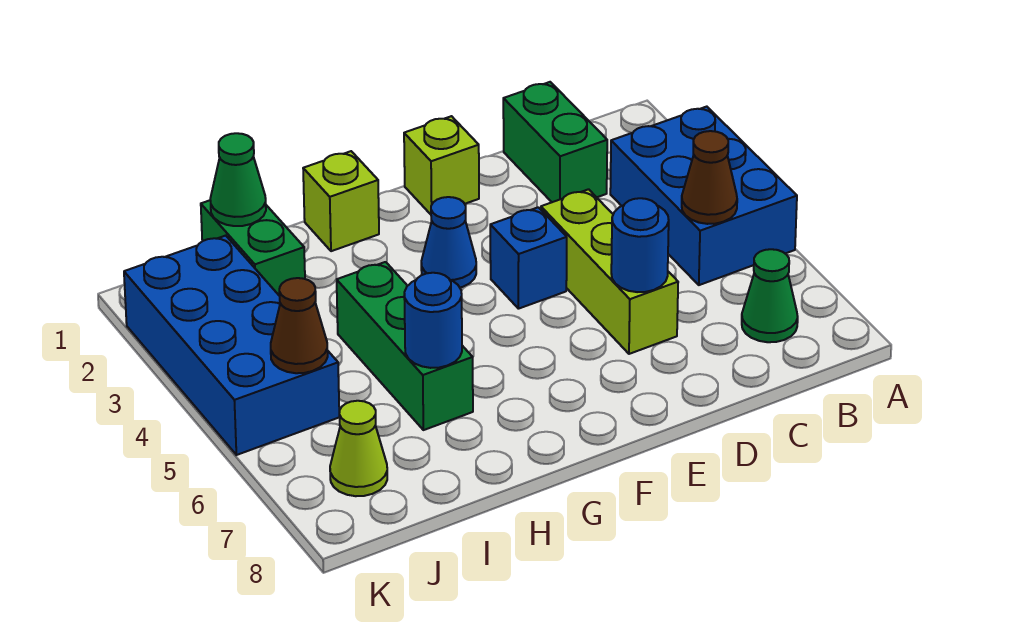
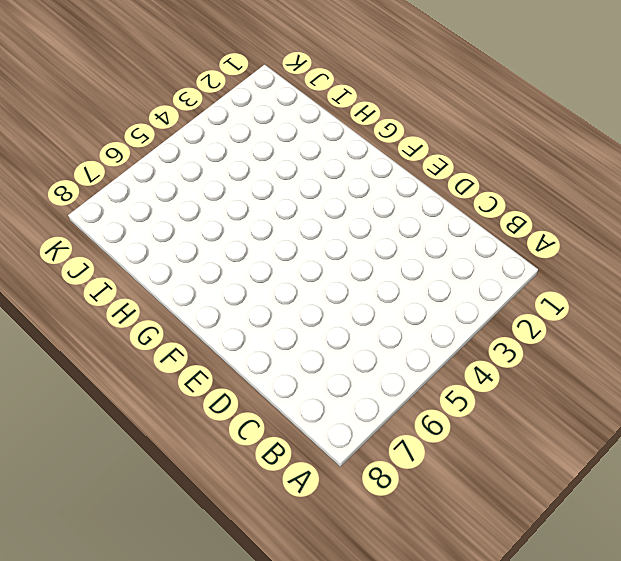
none -> blue brick A3:B5 level 1
none -> green cone B7 level 1
none -> green brick C1:C2 level 1

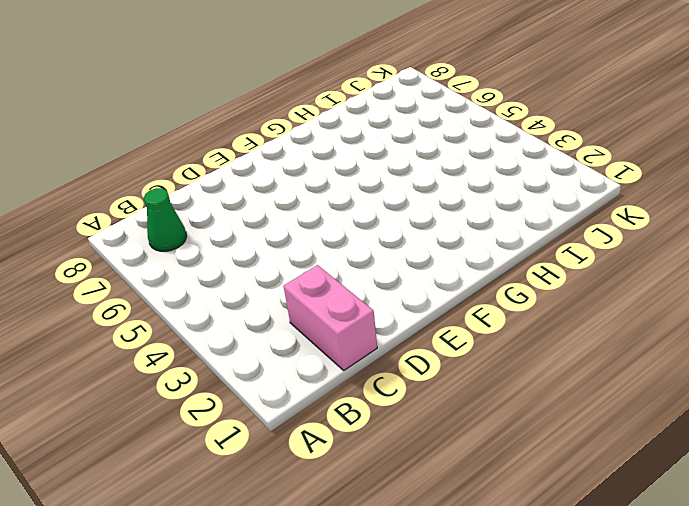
pink brick C1:C2 level 1 -> green brick C1:C2 level 1
none -> blue brick A3:B5 level 1
none -> lime brick D4:D6 level 1
none -> lime brick E1 level 1

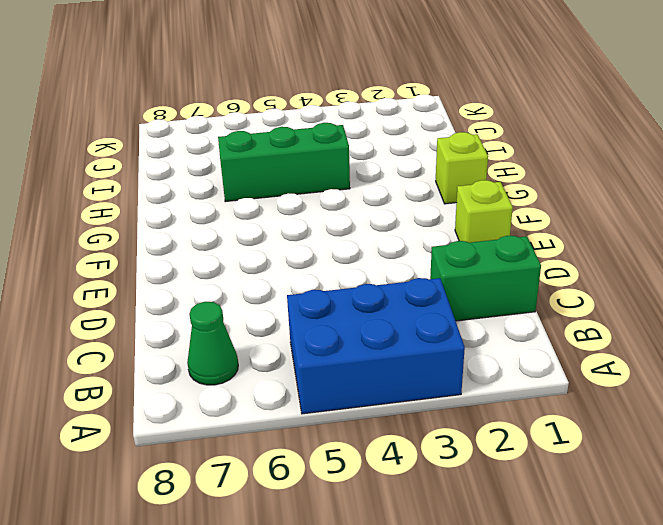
none -> lime brick D4:D6 level 1
none -> blue brick E4 level 1
none -> blue cone F3 level 1

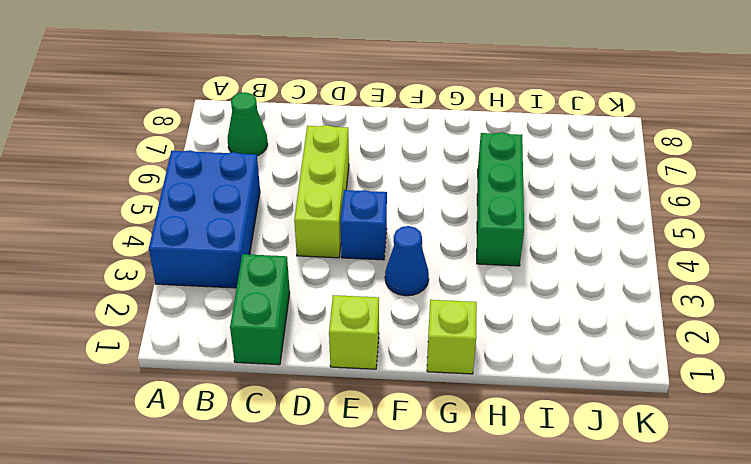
none -> green brick I1:I2 level 1
none -> blue brick J2:K5 level 1
none -> lime cone J7 level 1

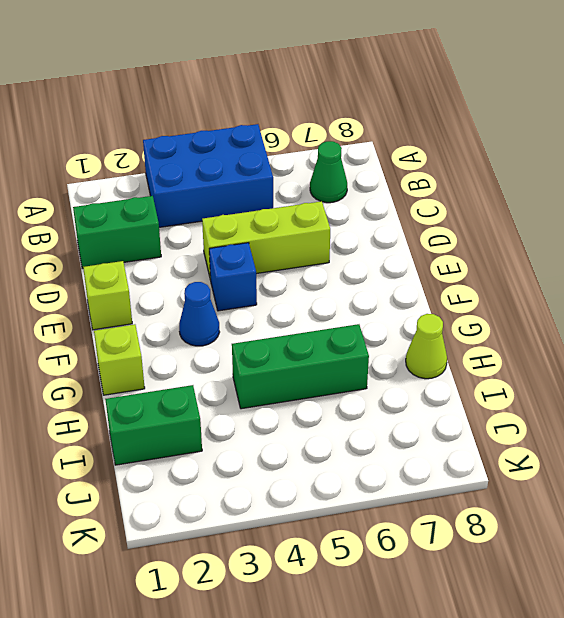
lime cone H8 level 1 -> lime cone J7 level 1
none -> blue brick J2:K5 level 1
none -> brown cone B5 level 2
none -> blue round brick D6 level 2

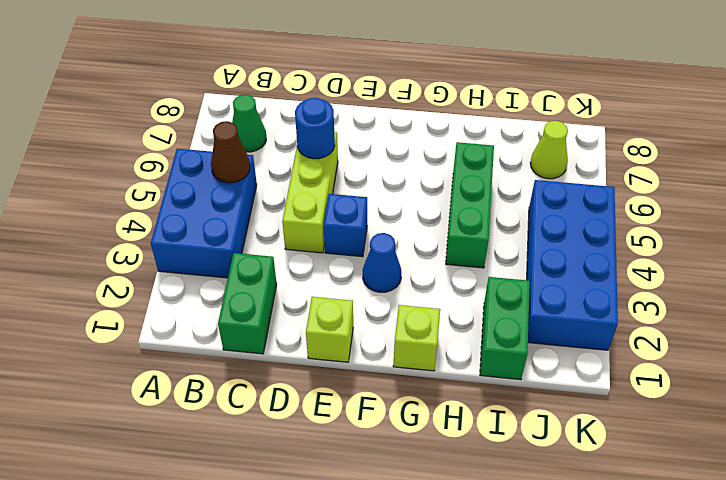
none -> blue round brick H6 level 2
none -> green cone I1 level 2
none -> brown cone J5 level 2

